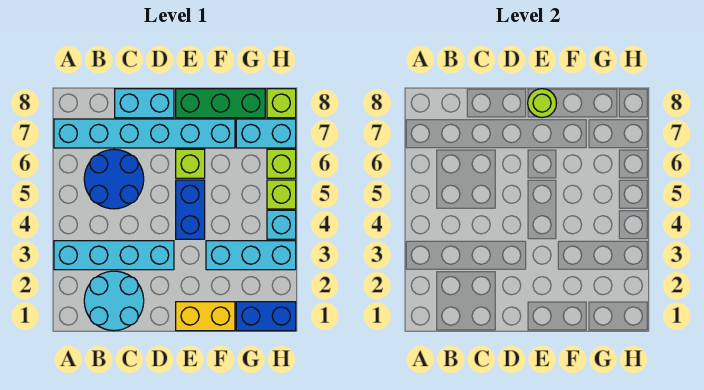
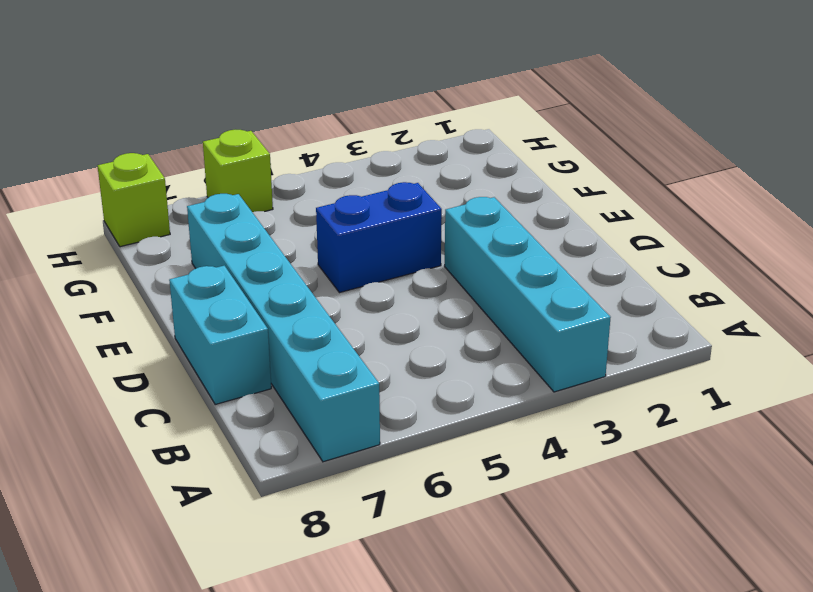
none -> cyan round brick B1:C2 level 1
none -> blue round brick B5:C6 level 1
none -> yellow brick E1:F1 level 1

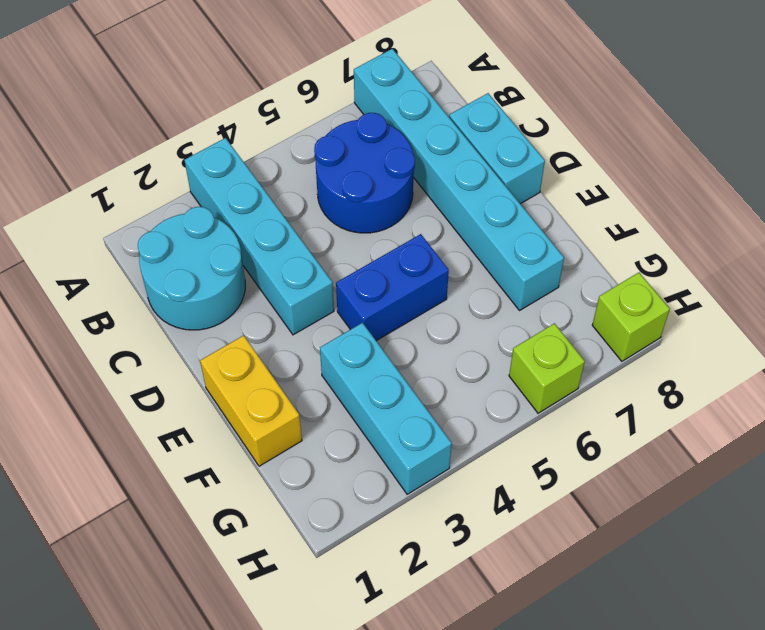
none -> lime brick E6 level 1
none -> green brick E8:G8 level 1
none -> blue brick G1:H1 level 1

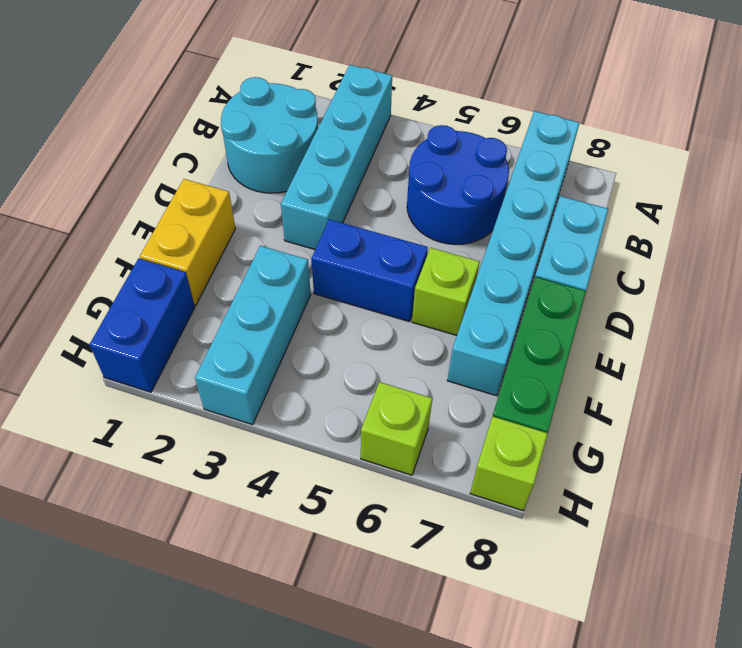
none -> cyan brick G7:H7 level 1
none -> cyan brick H4 level 1
none -> lime brick H5 level 1

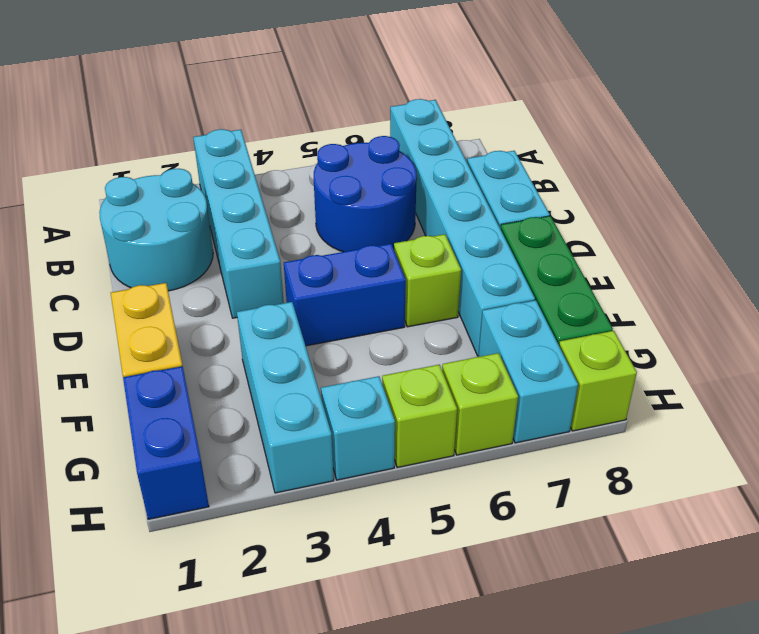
none -> lime round brick E8 level 2

